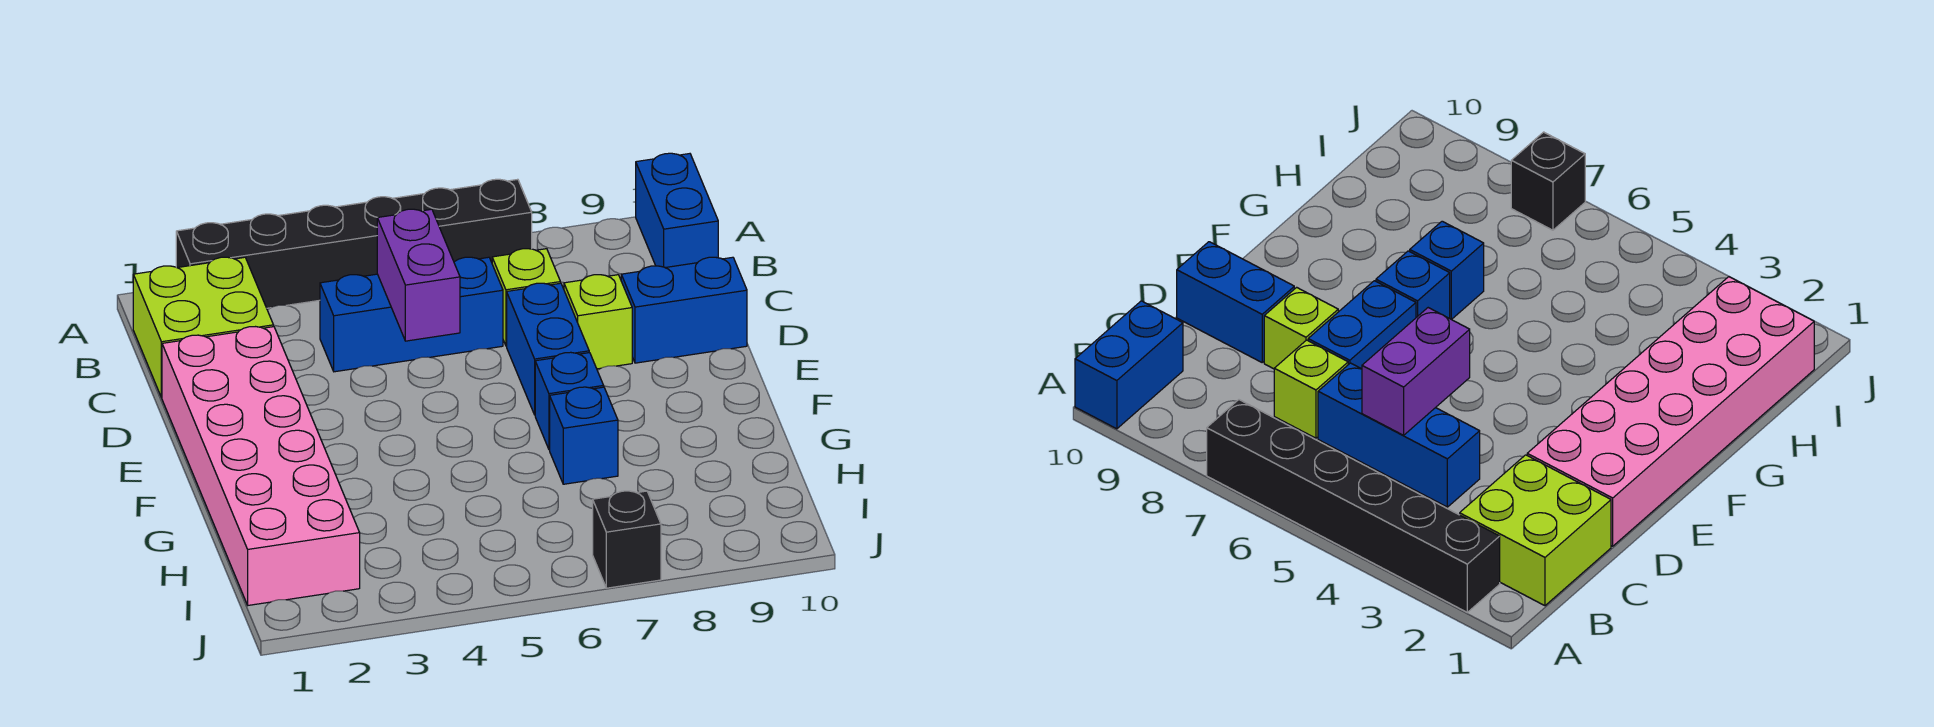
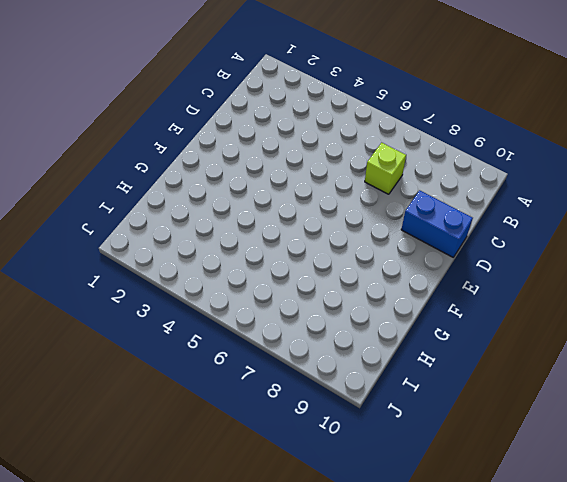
none -> black brick A2:A7 level 1
none -> blue brick A10:B10 level 1
none -> lime brick B1:C2 level 1

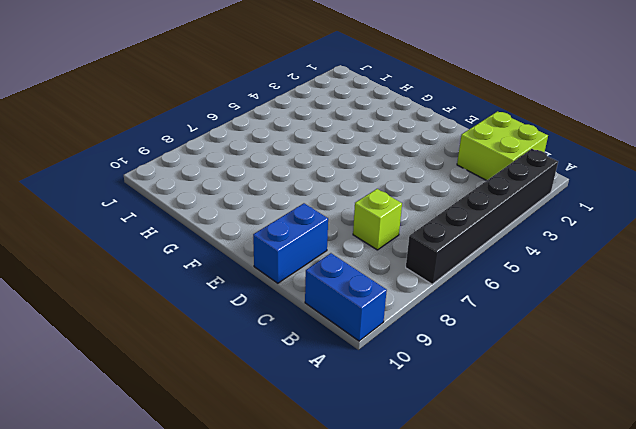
none -> blue brick C4:C6 level 1
none -> pink brick D1:I2 level 1
none -> blue brick D7:E7 level 1

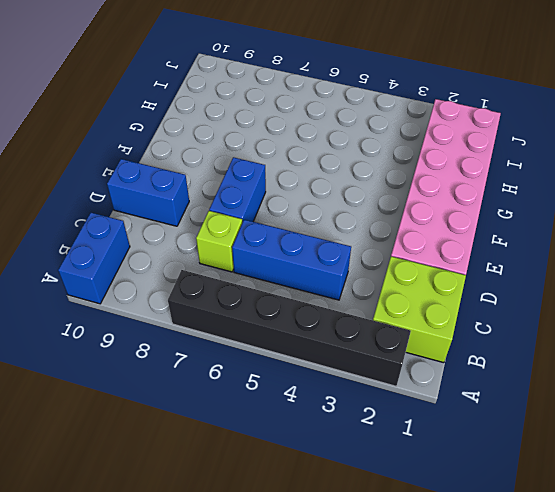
none -> lime brick D8 level 1
none -> blue brick F7 level 1
none -> blue brick G7 level 1

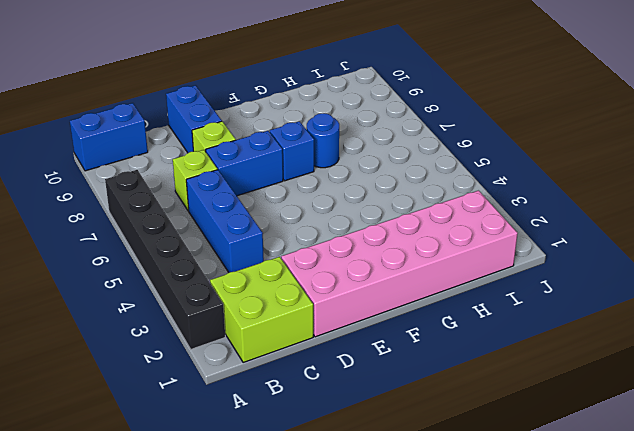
blue round brick G7 level 1 -> blue brick G7 level 1
none -> black brick J7 level 1
none -> purple brick C5:D5 level 2

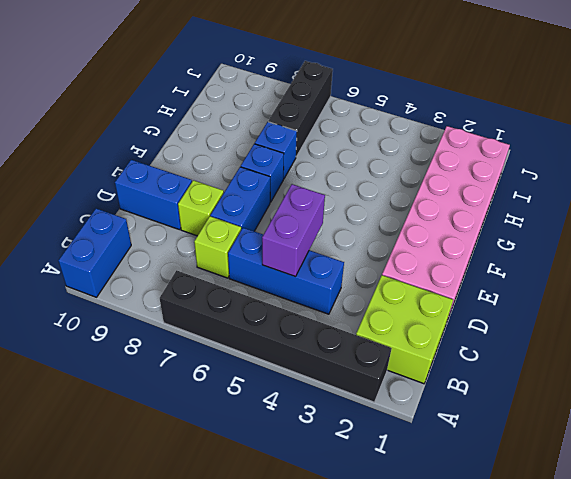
black brick H7:J7 level 1 -> black brick J7 level 1

